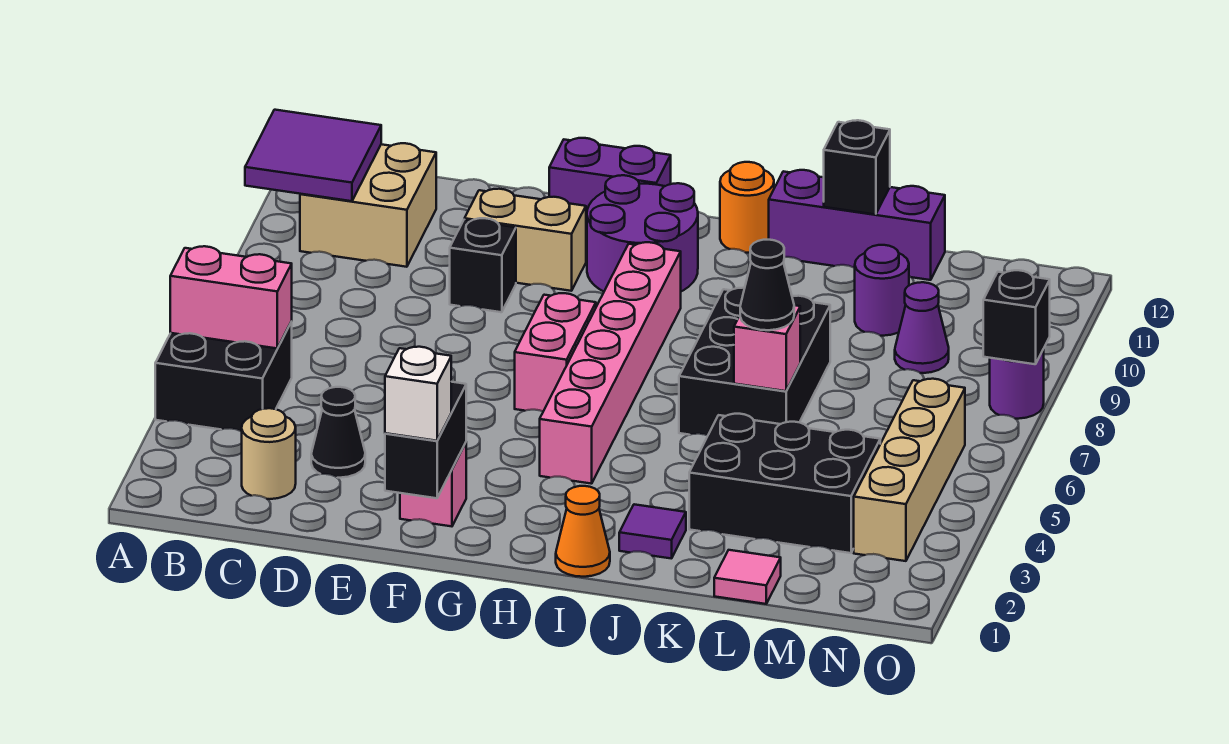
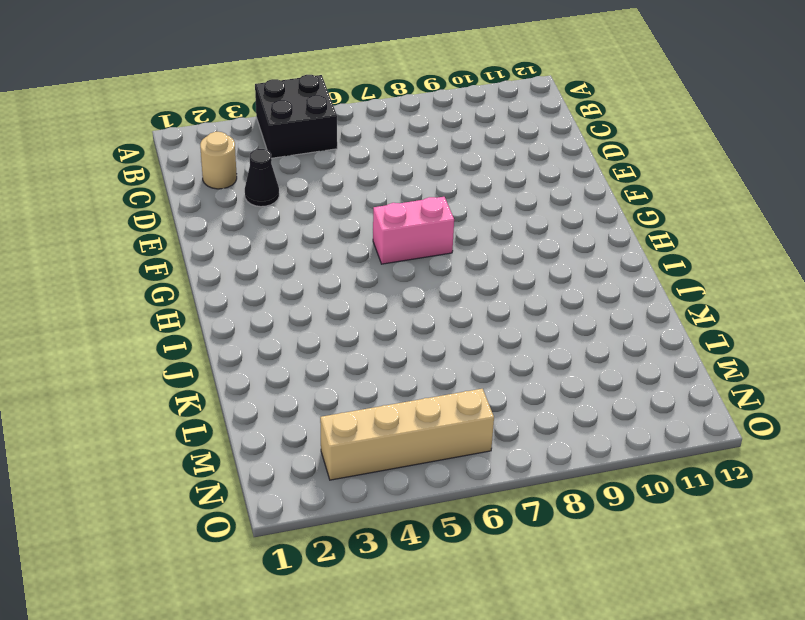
none -> tan brick B10:C11 level 1
none -> black brick E9 level 1
none -> tan brick E10:F10 level 1
none -> pink brick F2 level 1

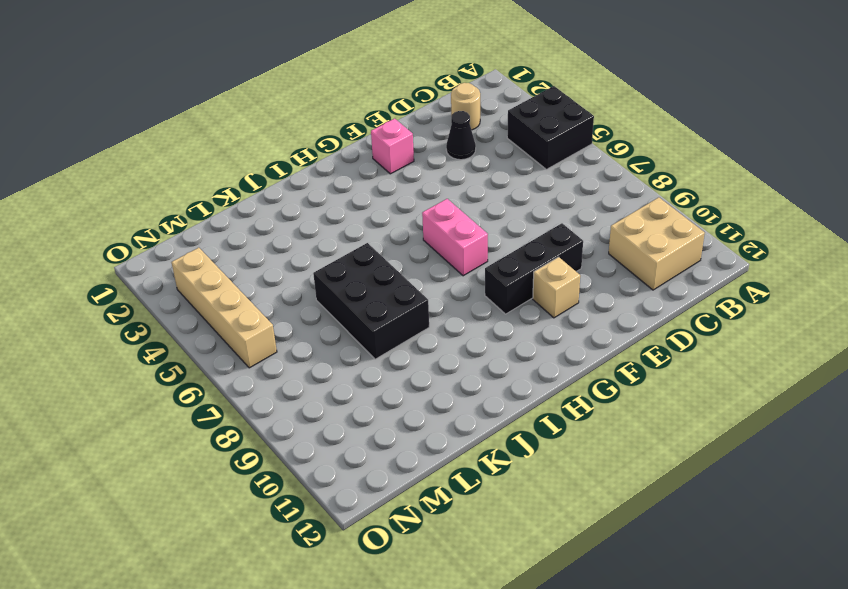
black brick E9:G9 level 1 -> black brick E9 level 1
tan brick F10 level 1 -> tan brick E10:F10 level 1
none -> purple brick F12:G12 level 1
none -> purple round brick G10:H11 level 1
none -> pink brick H4:H9 level 1
none -> orange cone I1 level 1

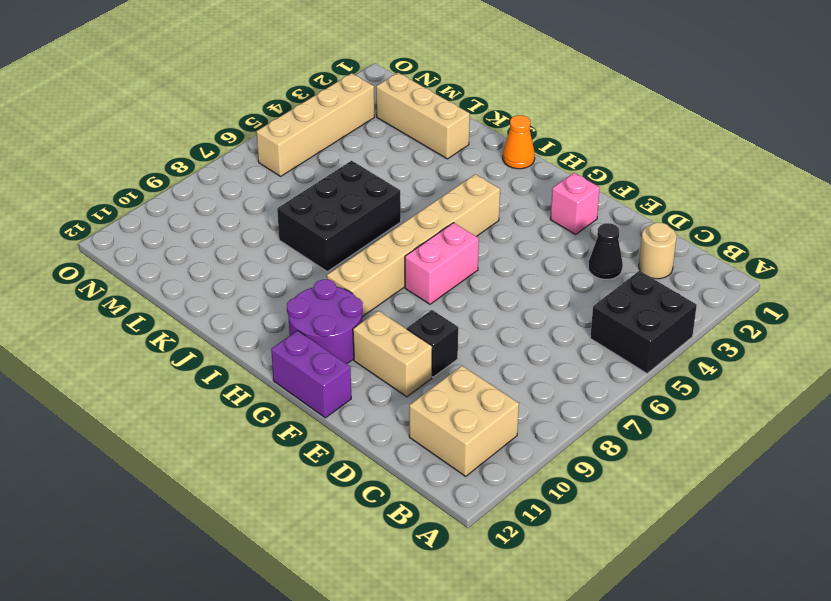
tan brick H4:H9 level 1 -> pink brick H4:H9 level 1
tan brick K2:M2 level 1 -> none
none -> orange round brick I12 level 1
none -> purple tile J2 level 1
none -> purple brick J12:L12 level 1
none -> black brick K3:M4 level 1

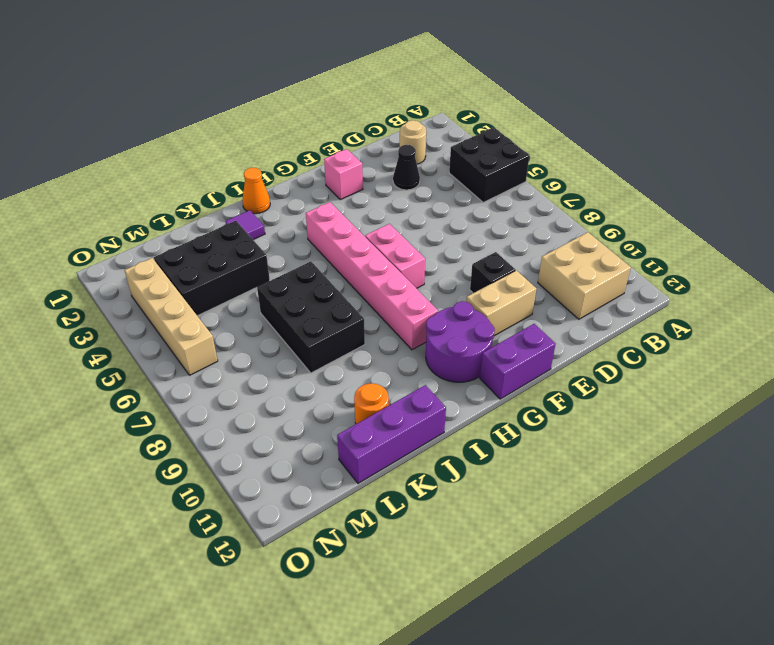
orange round brick K11 level 1 -> orange round brick I12 level 1
none -> pink tile L1 level 1
none -> purple round brick L10 level 1
none -> purple cone M9 level 1
none -> purple round brick O8 level 1

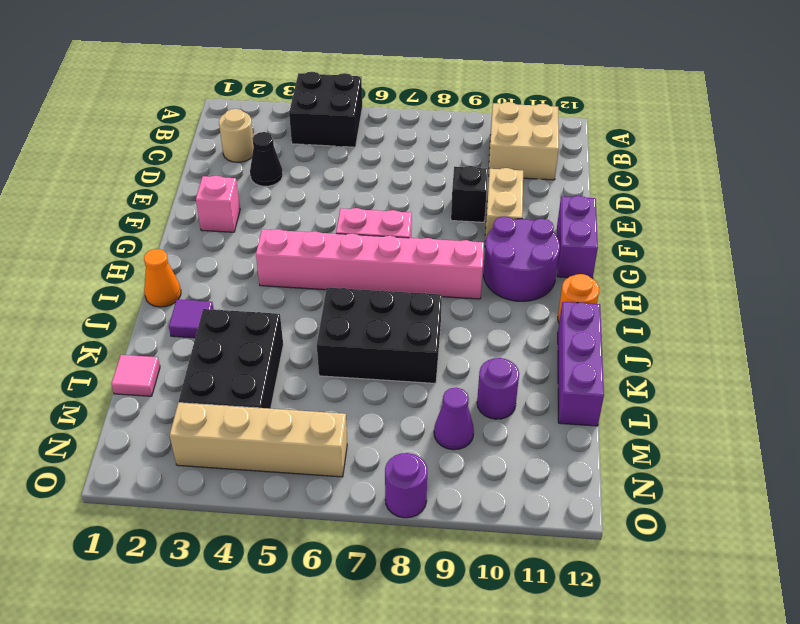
none -> pink brick A5:B5 level 2
none -> purple tile A10:B11 level 2
none -> black brick F1:F2 level 2
none -> pink brick K6 level 2

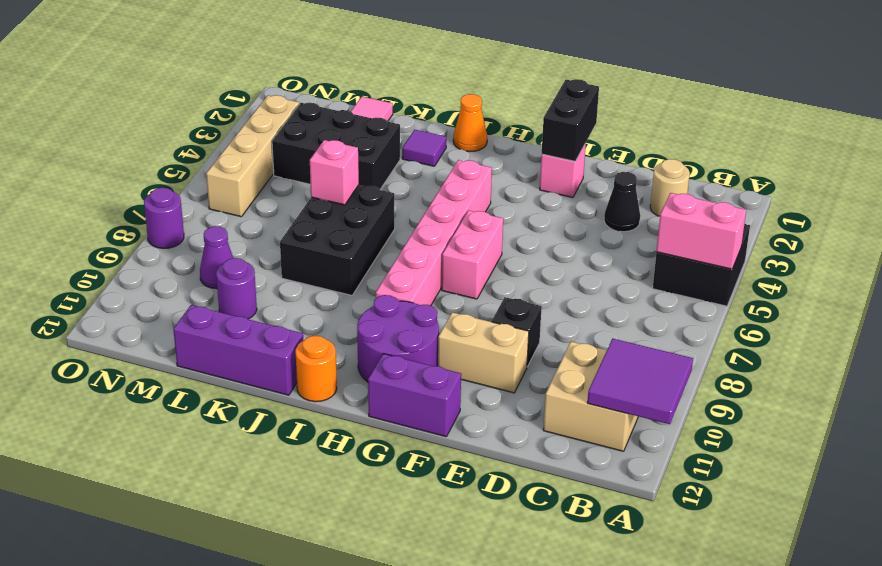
none -> black brick K12 level 2
none -> black brick O8 level 2
none -> white brick F1 level 3
none -> black cone K6 level 3

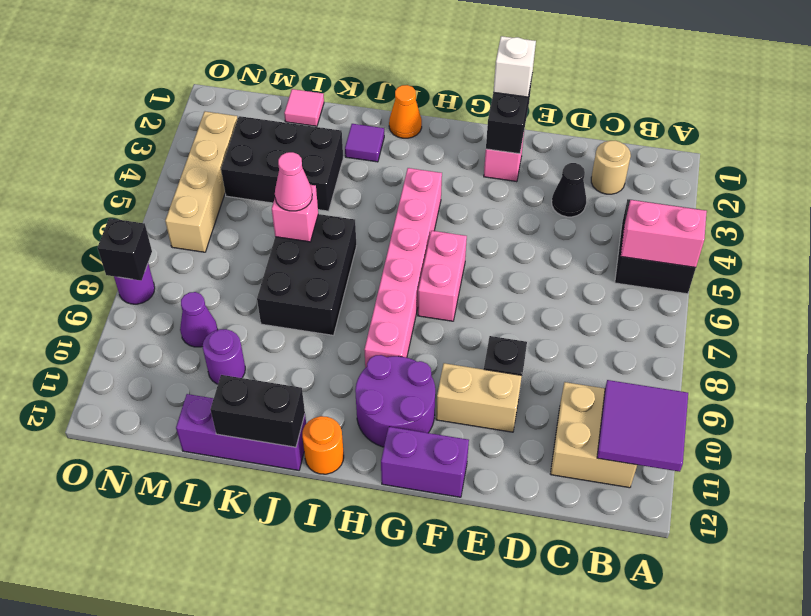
black brick J12:K12 level 2 -> black brick K12 level 2
pink cone K6 level 3 -> black cone K6 level 3

